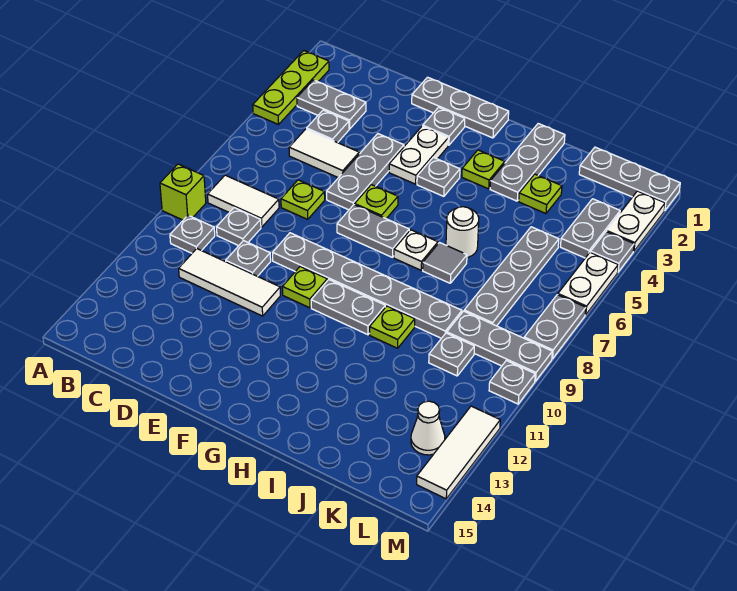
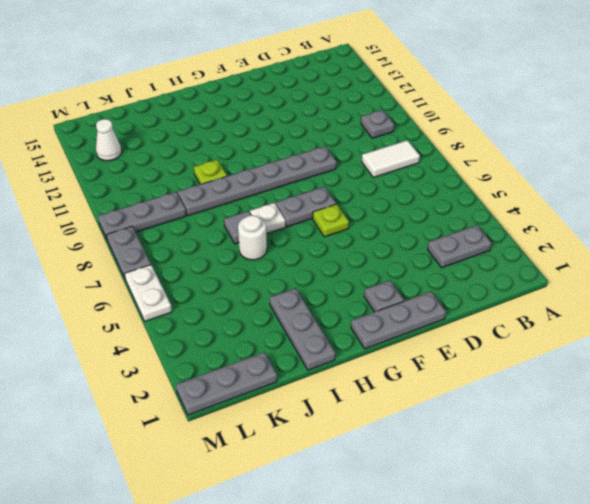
none -> lime plate A2:A4 level 1
none -> lime brick A9 level 1
none -> grey plate C4 level 1
none -> white tile C5:D5 level 1

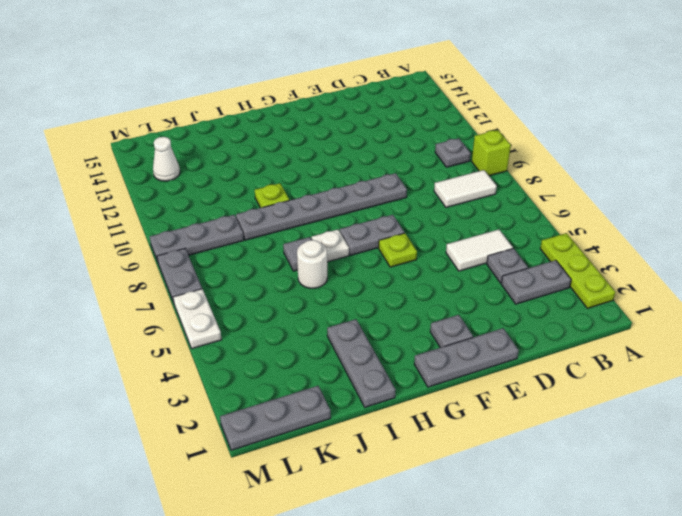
none -> grey plate C9 level 1
none -> white tile C11:E11 level 1
none -> lime plate D7 level 1
none -> grey plate D10 level 1

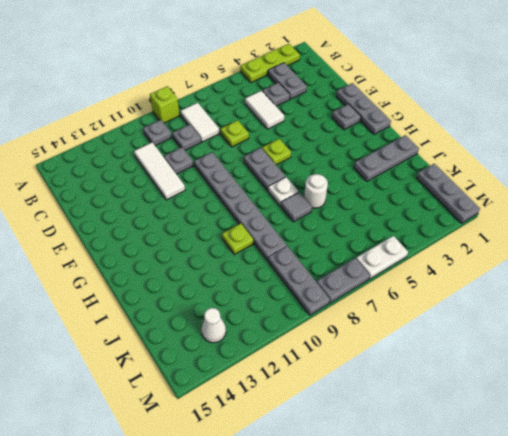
none -> grey plate E4:E6 level 1
none -> white plate F3:F4 level 1
none -> lime plate F10 level 1
none -> grey plate G4 level 1

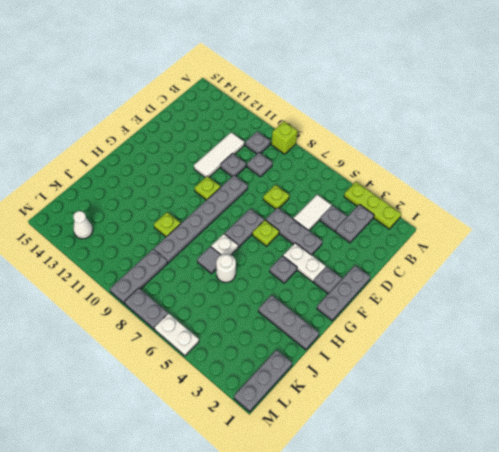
none -> white tile B8:C8 level 1
none -> grey plate G10:H10 level 1
none -> lime plate H3 level 1
none -> lime plate J3 level 1

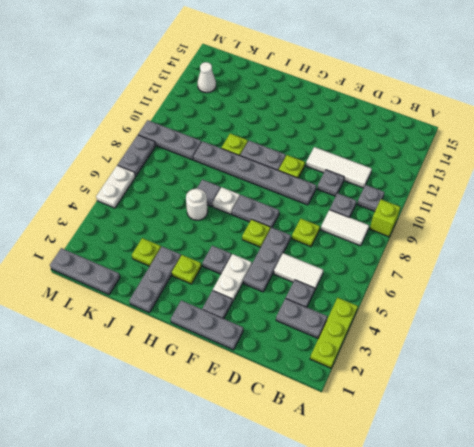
none -> grey plate K5:K8 level 1
none -> grey plate K10 level 1
none -> grey plate L3:L4 level 1
none -> white plate M2:M3 level 1

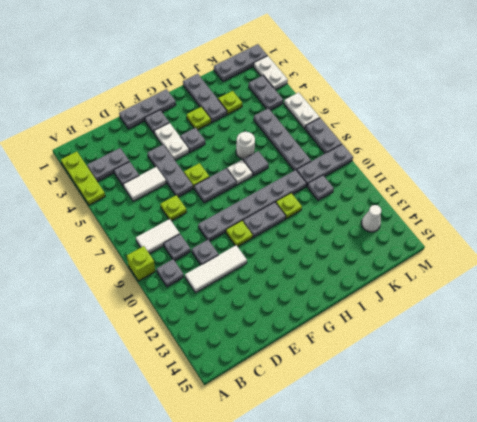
none -> grey plate M4 level 1
none -> grey plate M10 level 1
none -> white tile M12:M14 level 1

